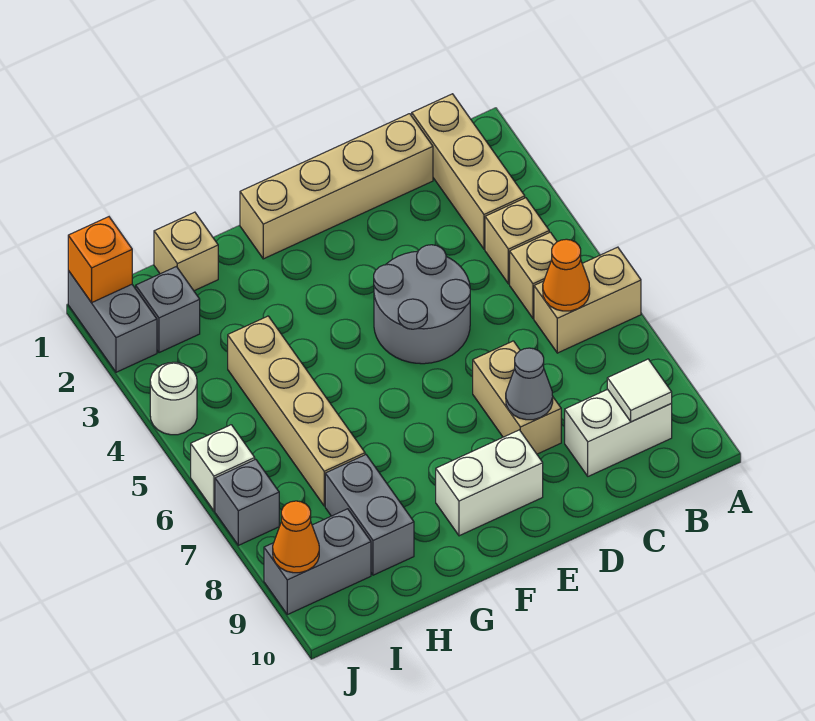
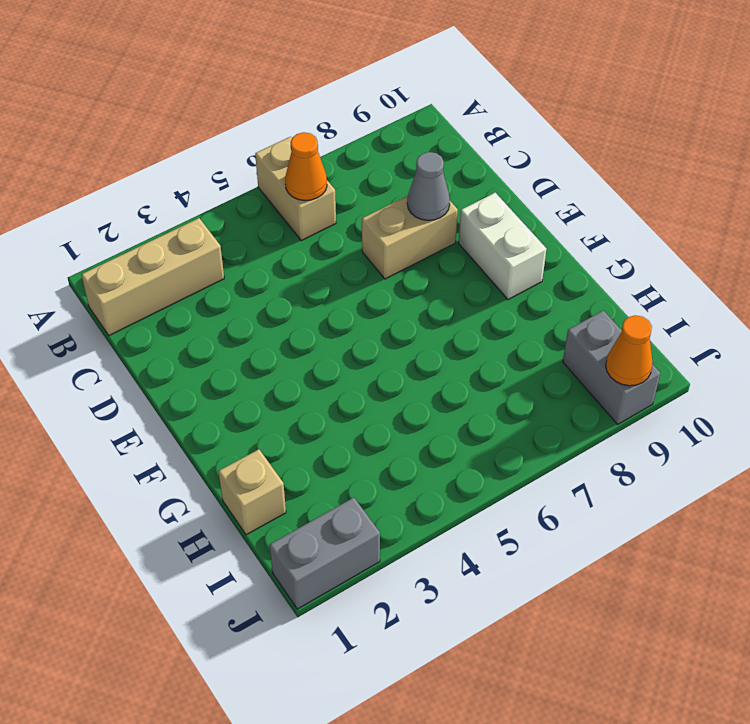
none -> tan brick B4 level 1
none -> tan brick B5 level 1
none -> white brick B9:C9 level 1

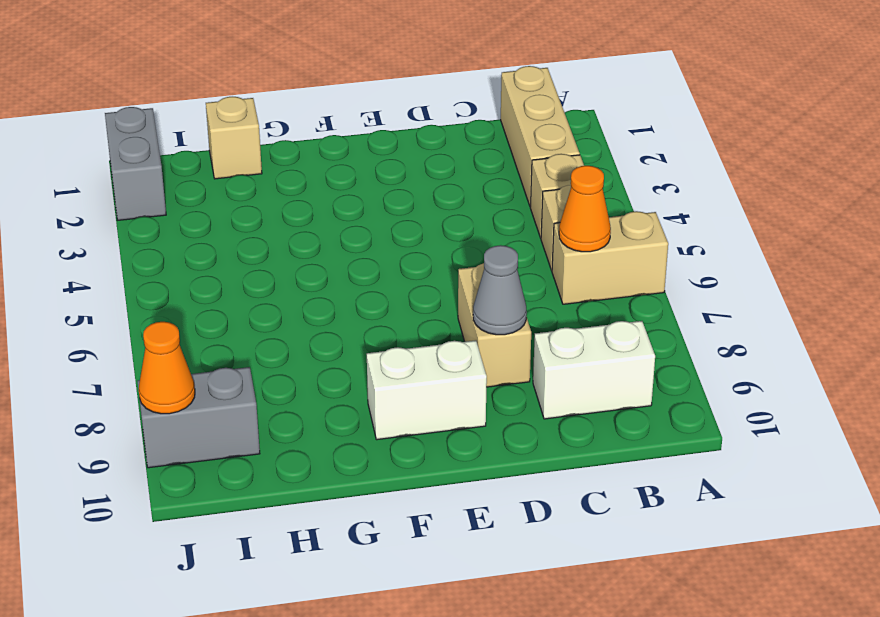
none -> tan brick C1:F1 level 1
none -> grey round brick D4:E5 level 1
none -> tan brick H4:H7 level 1

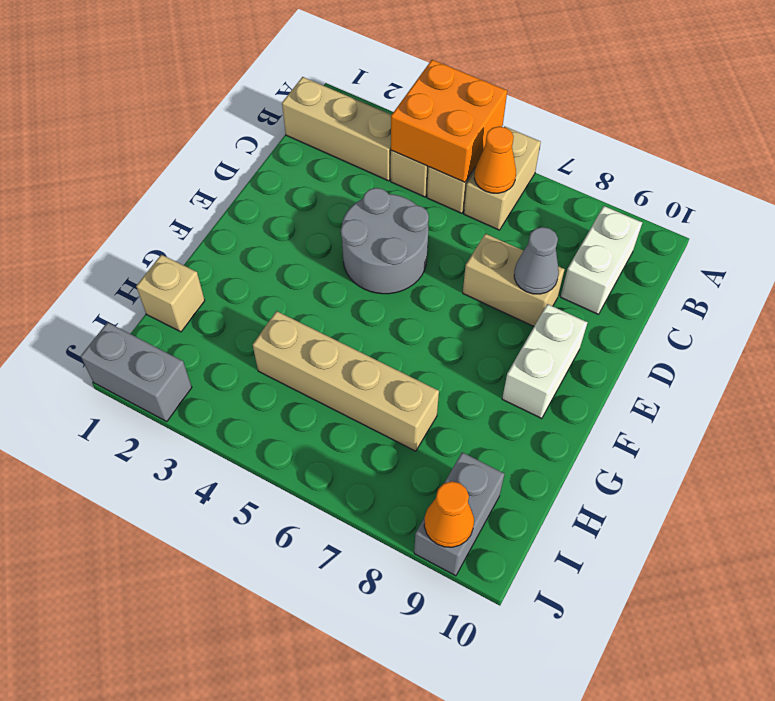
orange brick A4:B5 level 2 -> none
none -> tan brick C1:F1 level 1
none -> grey brick H8:H9 level 1
none -> grey brick I2 level 1

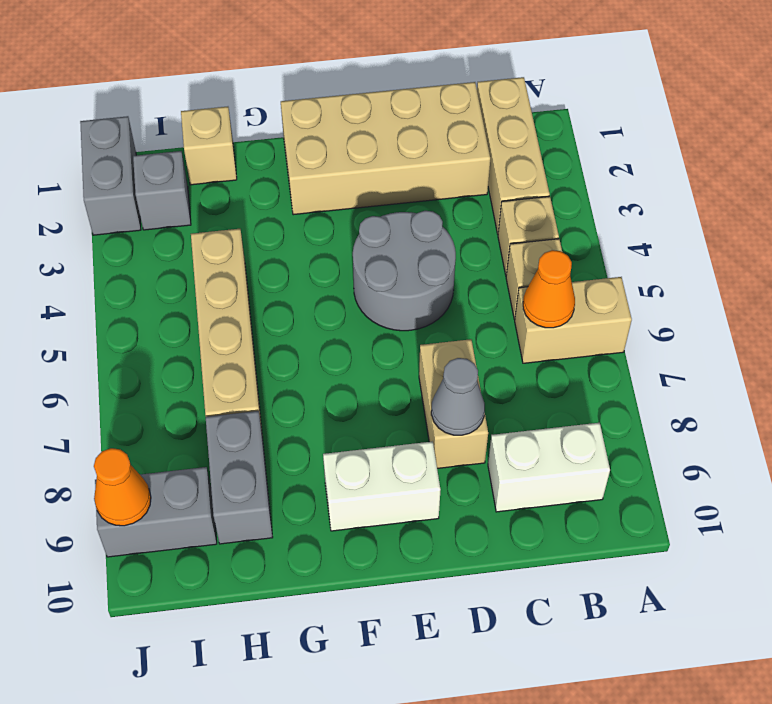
tan brick C1:F2 level 1 -> tan brick C1:F1 level 1
none -> white round brick J4 level 1
none -> white brick J6 level 1
none -> grey brick J7 level 1

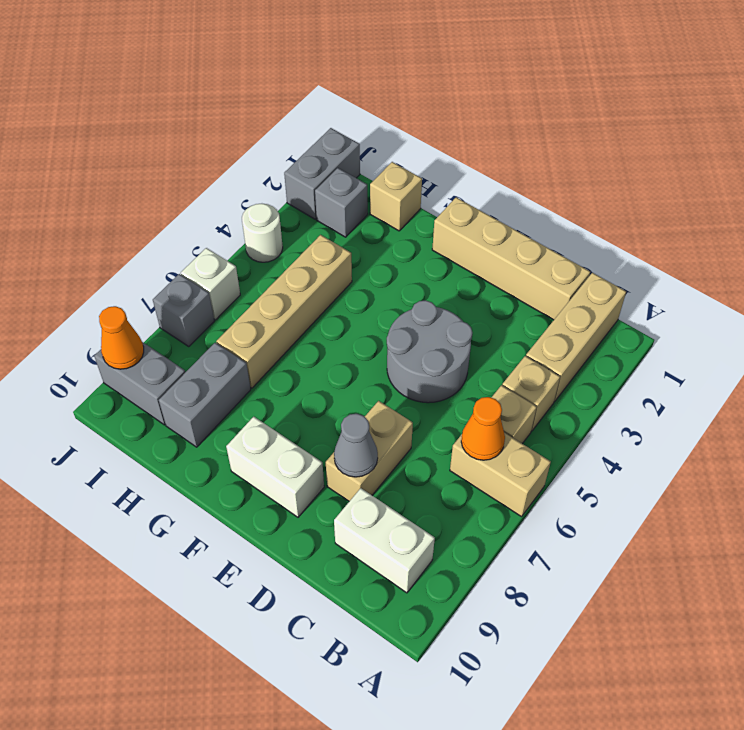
none -> white tile B9 level 2
none -> orange brick J1 level 2

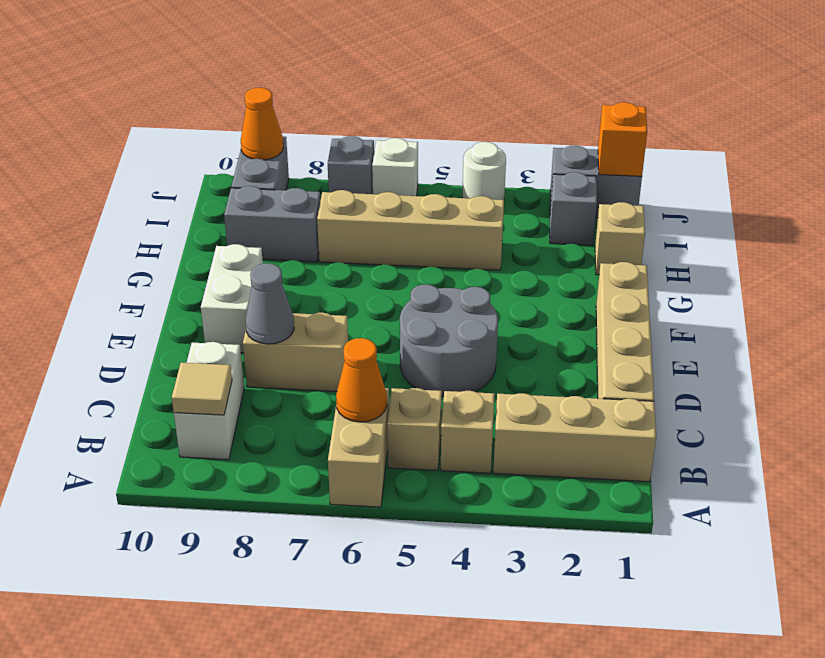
tan tile B9 level 2 -> white tile B9 level 2

